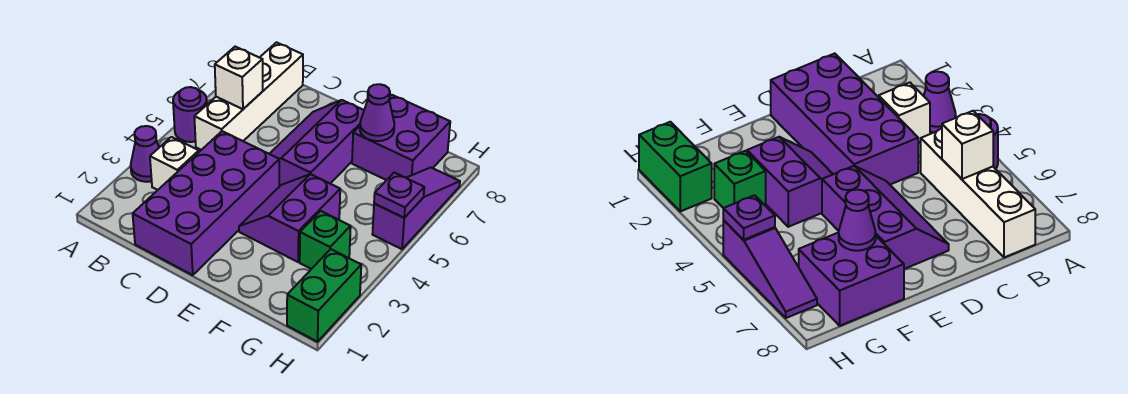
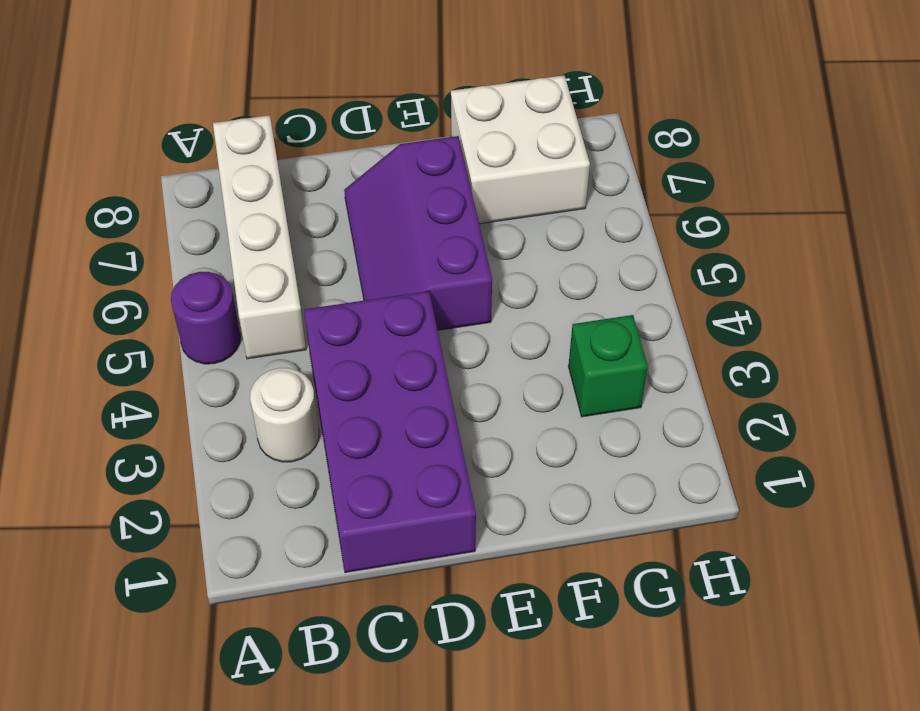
white round brick B3 level 1 -> white brick B3 level 1
white brick F7:G8 level 1 -> purple brick F7:G8 level 1
none -> purple cone A3 level 1
none -> purple slope E3:F4 level 1 top F
none -> green brick H1:H2 level 1

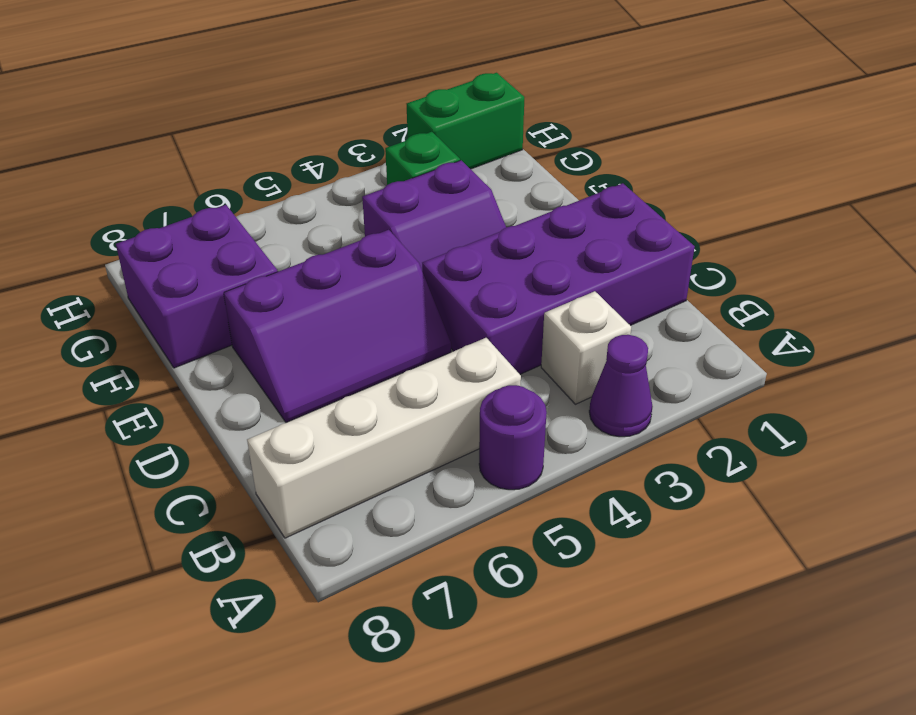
none -> purple slope H5:H7 level 1 top 5
none -> white brick B6 level 2
none -> purple cone F7 level 2

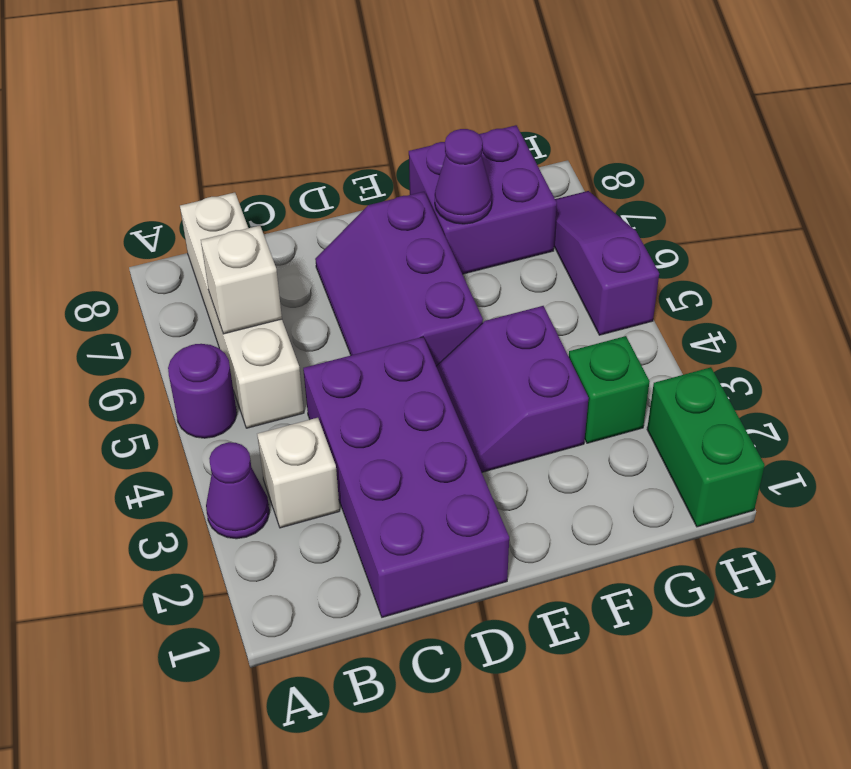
none -> purple plate H5 level 2

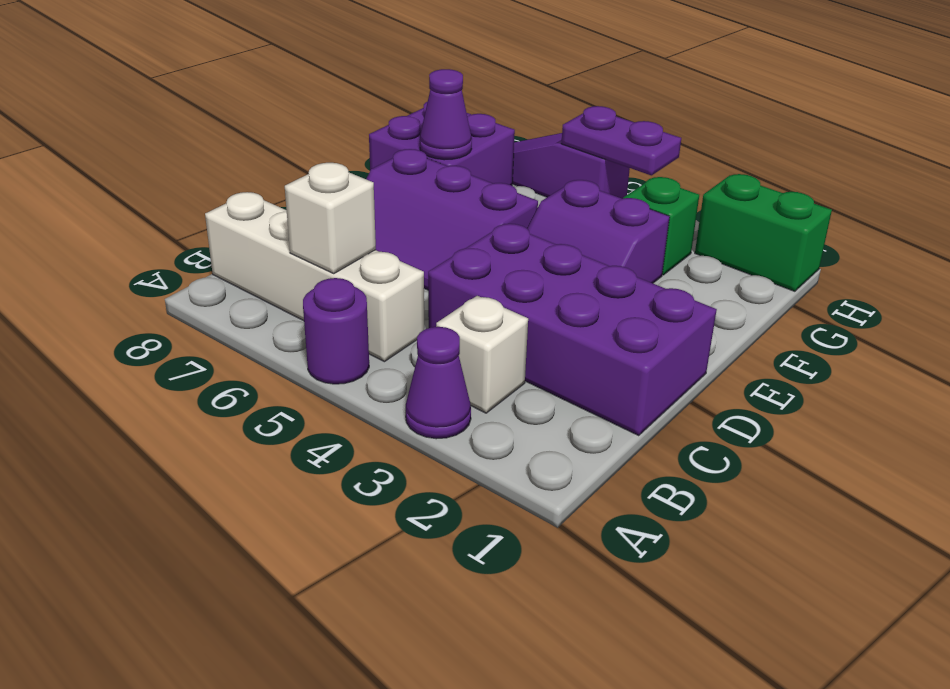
purple plate H4:H5 level 2 -> purple plate H5 level 2

